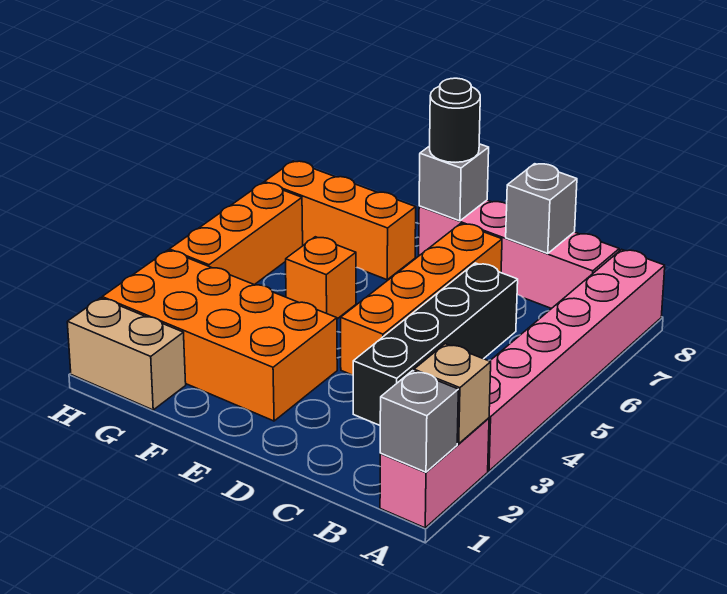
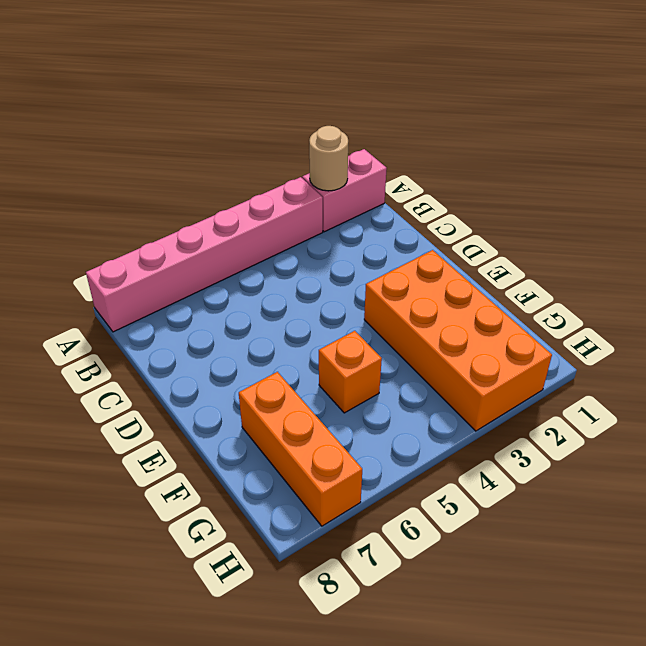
tan round brick A2 level 2 -> tan brick A2 level 2
none -> pink brick B8:E8 level 1
none -> black brick C3:C6 level 1
none -> orange brick D4:D7 level 1

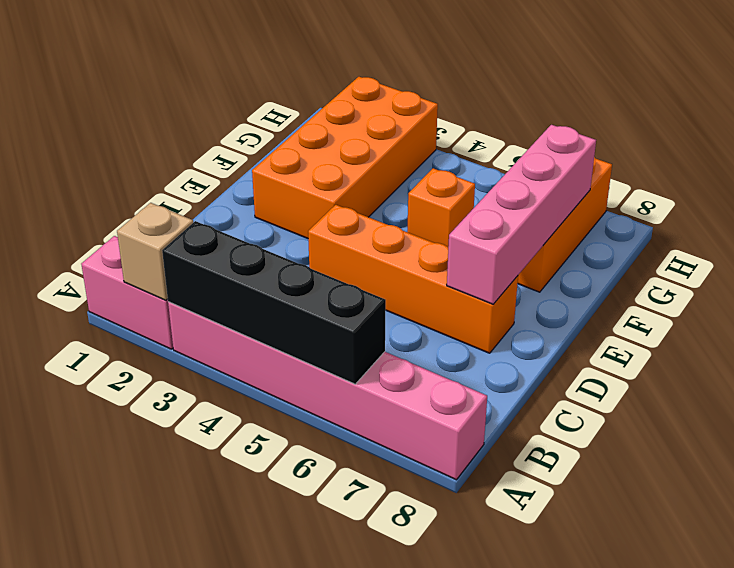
black brick A3:A6 level 2 -> black brick C3:C6 level 1
pink brick D7:G7 level 2 -> pink brick B8:E8 level 1
none -> tan brick G1:H1 level 1
none -> orange brick H4:H6 level 1
none -> grey brick A1 level 2

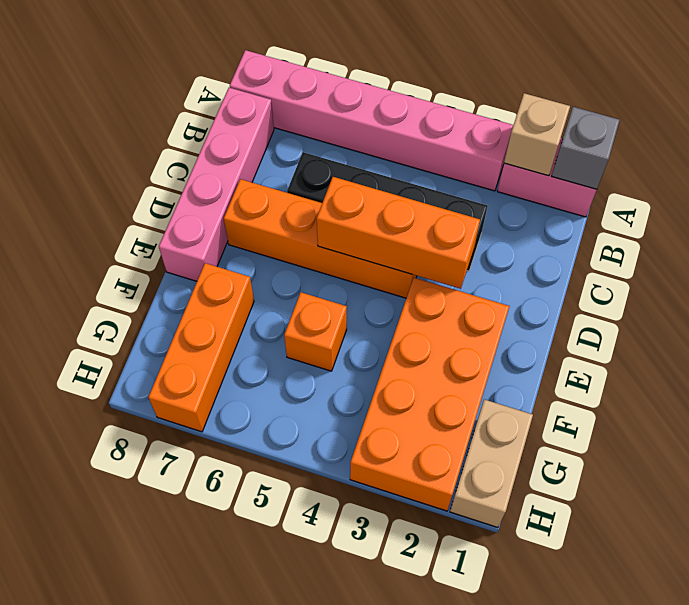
orange brick D3:D5 level 2 -> orange brick H4:H6 level 1
none -> grey brick C8 level 2
none -> grey brick E8 level 2
none -> black round brick E8 level 3

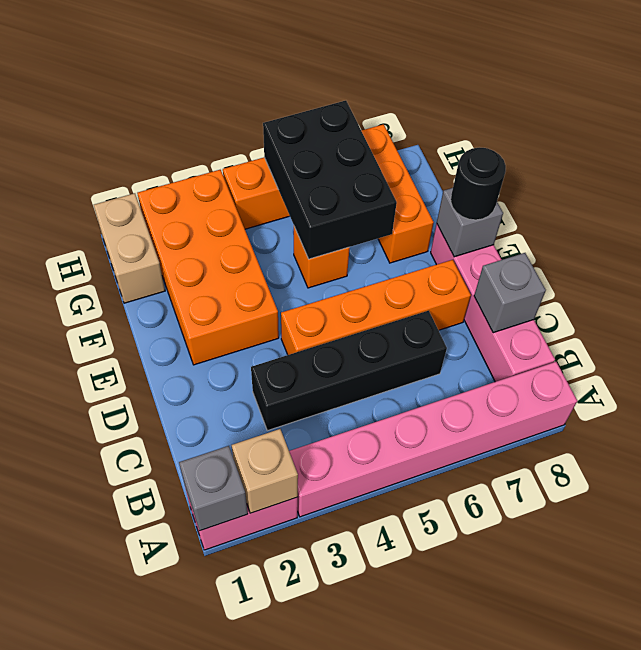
black brick F5:H6 level 2 -> none

